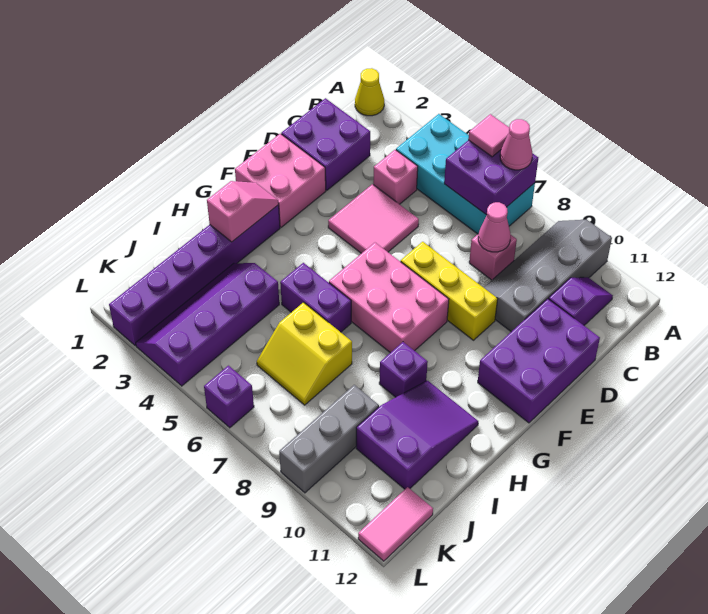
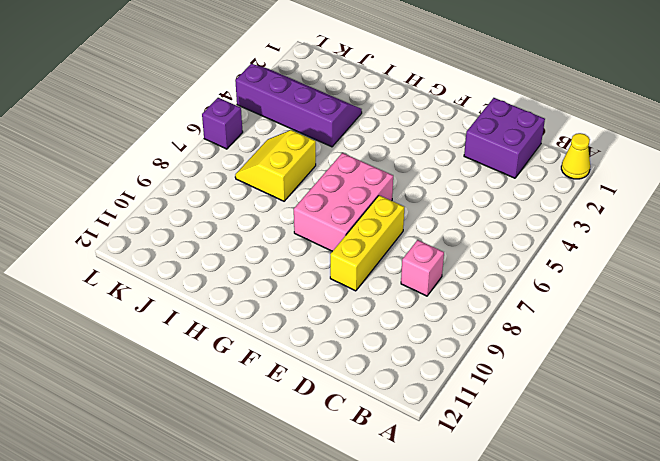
none -> cyan brick A4:B7 level 1
none -> grey slope A9:D10 level 1 top 10
none -> purple slope B11:C11 level 1 top C

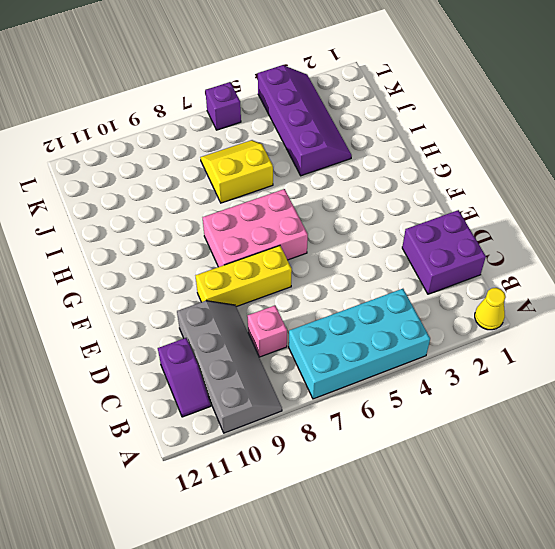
none -> pink brick C4 level 1
none -> pink tile D4:E5 level 1
none -> purple brick D11:F12 level 1

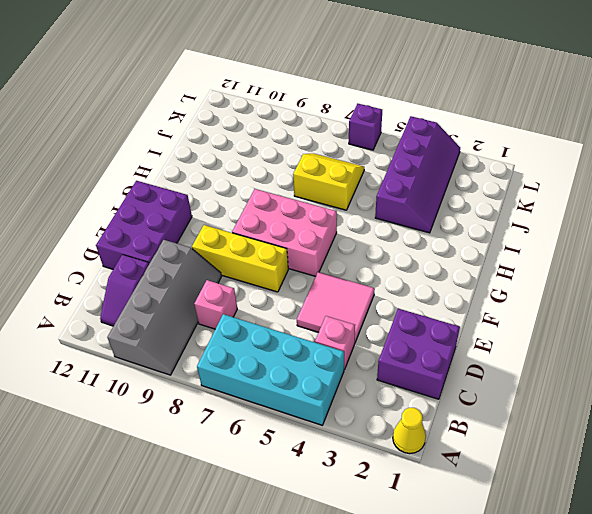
none -> pink brick E1:F2 level 1
none -> purple brick G2:L2 level 1
none -> purple brick H5:H6 level 1

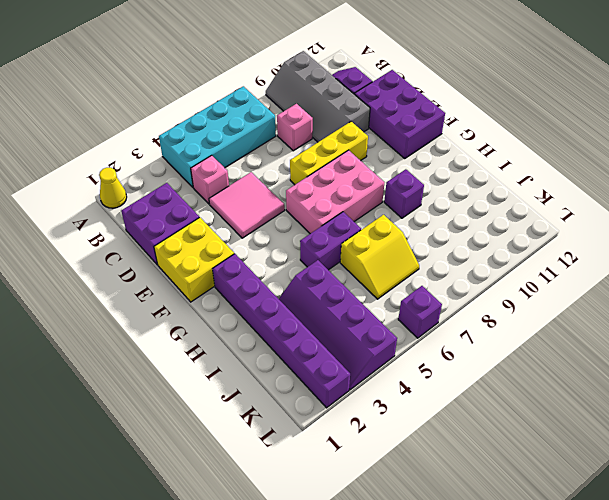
yellow brick E1:F2 level 1 -> pink brick E1:F2 level 1
none -> purple slope H10:J11 level 1 top J
none -> grey brick J9:L9 level 1
none -> pink tile K12:L12 level 1

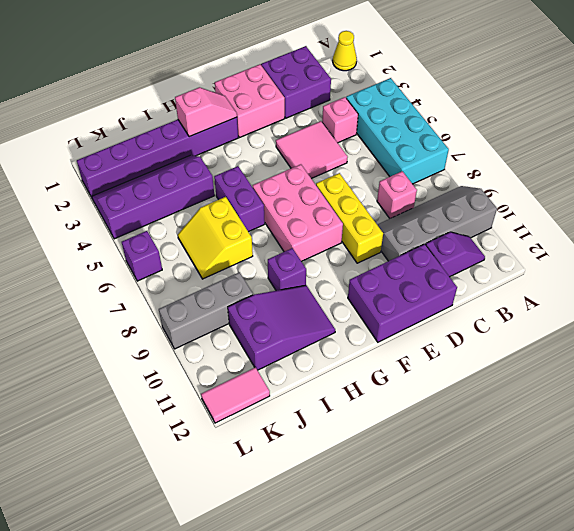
none -> purple brick A6:B7 level 2
none -> pink cone C8 level 2
none -> pink tile A6 level 3

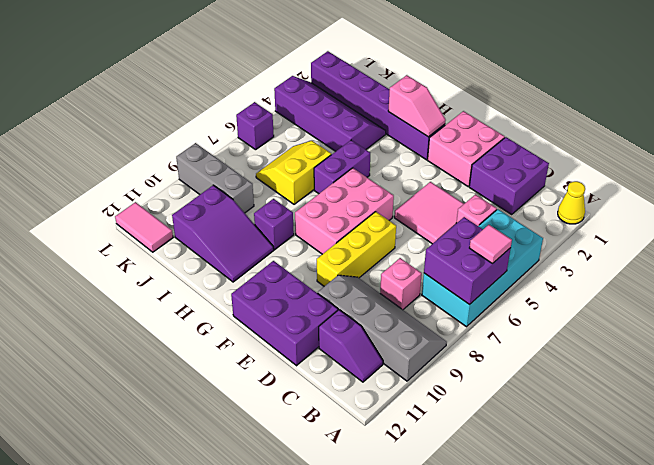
none -> pink cone C8 level 2
none -> pink cone A7 level 3

